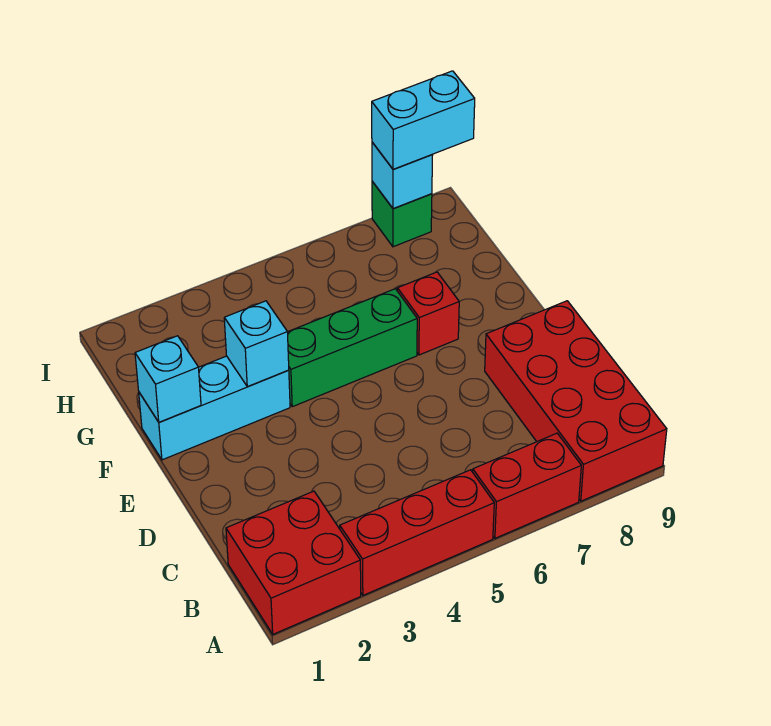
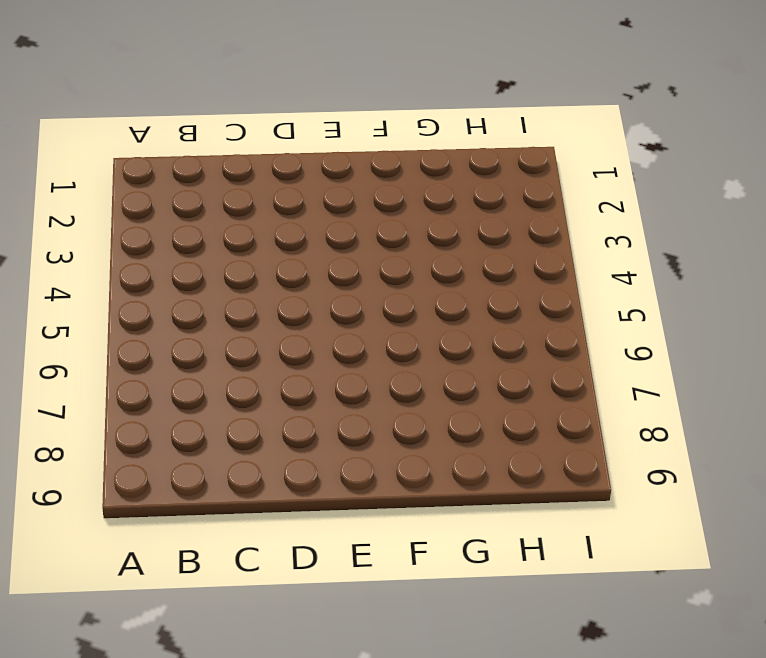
none -> red brick A1:B2 level 1
none -> red brick A3:A5 level 1
none -> red brick A6:A7 level 1

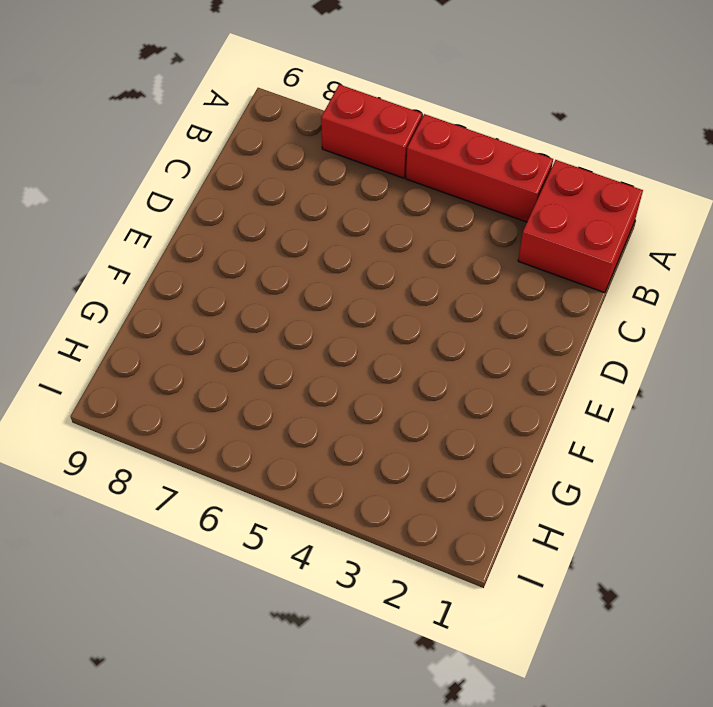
none -> red brick A8:D9 level 1
none -> cyan brick F1:F3 level 1
none -> green brick F4:F6 level 1

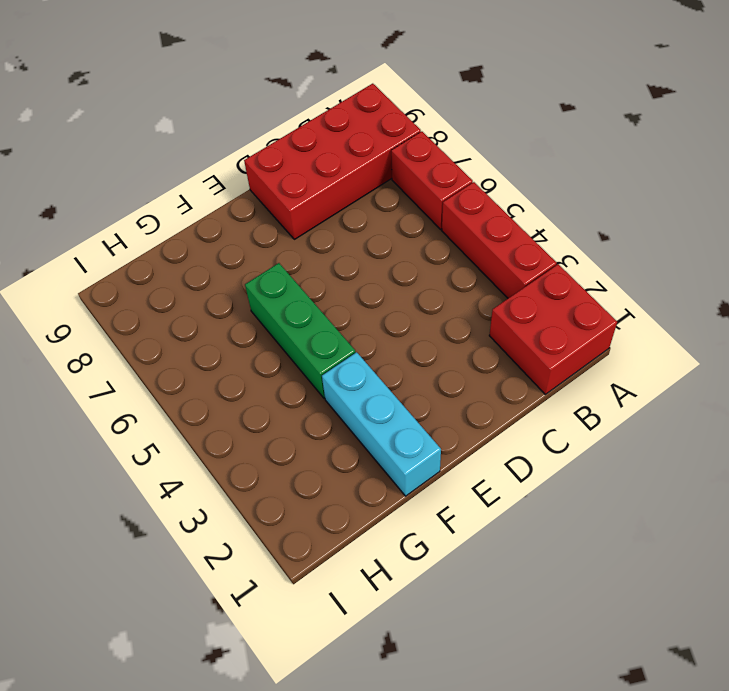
none -> red brick F7 level 1
none -> green brick I8 level 1
none -> cyan brick F1 level 2

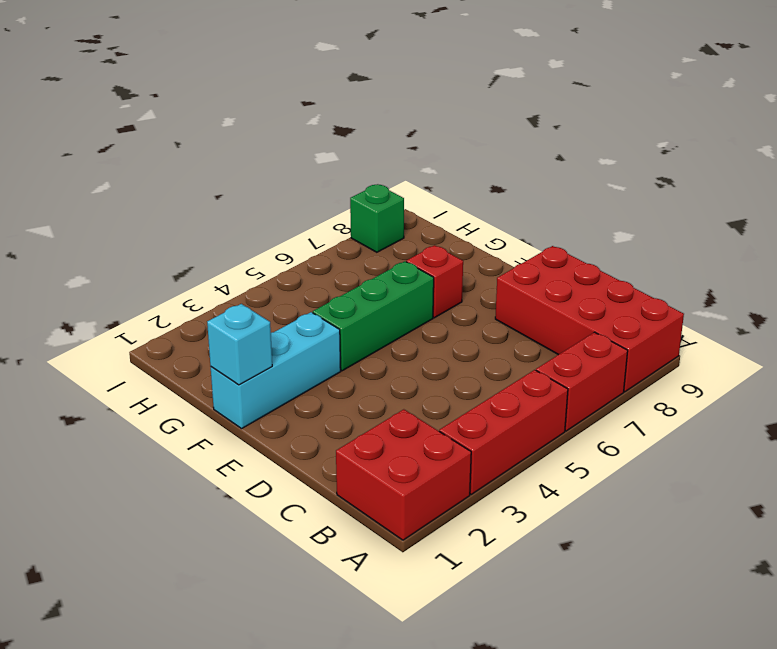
none -> cyan brick F3 level 2
none -> cyan brick I8 level 2
none -> cyan brick I8:I9 level 3

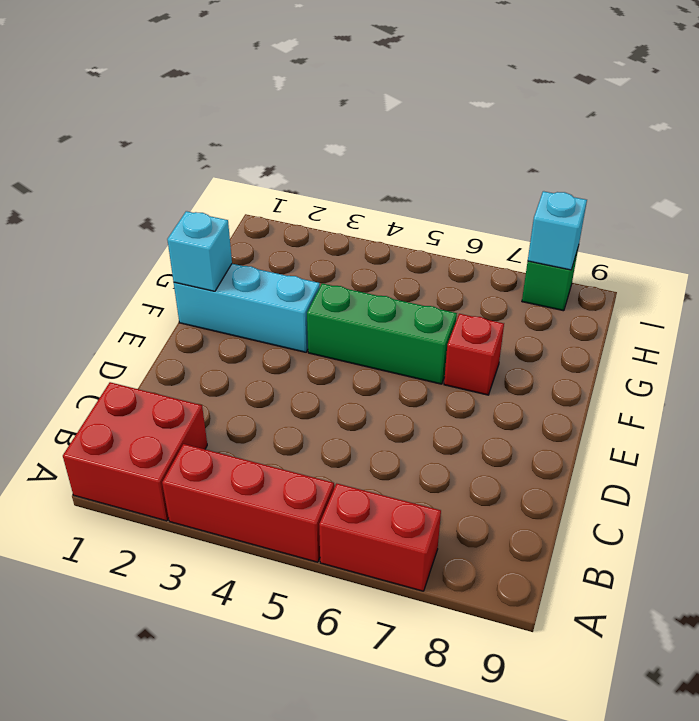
none -> red brick A8:D9 level 1
none -> cyan brick F3 level 2
none -> cyan brick I8:I9 level 3

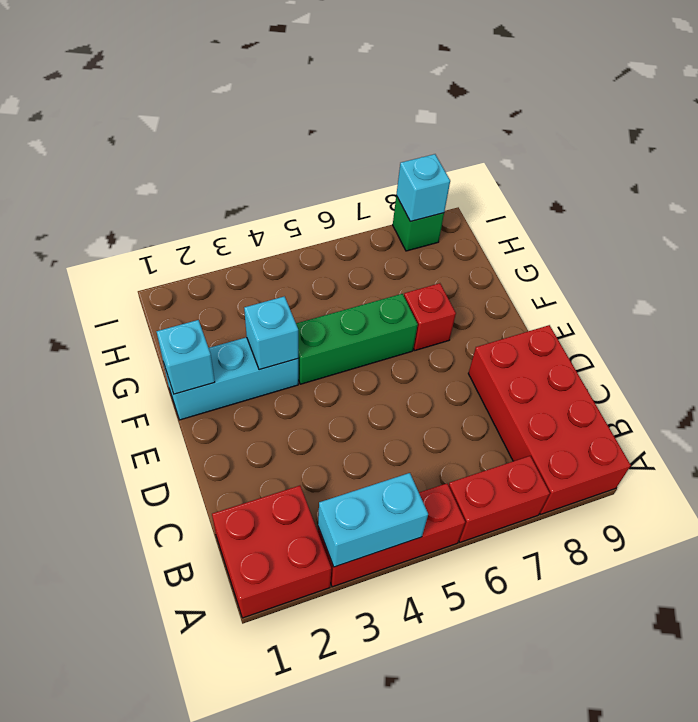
cyan brick A3:A4 level 2 -> cyan brick I8:I9 level 3

